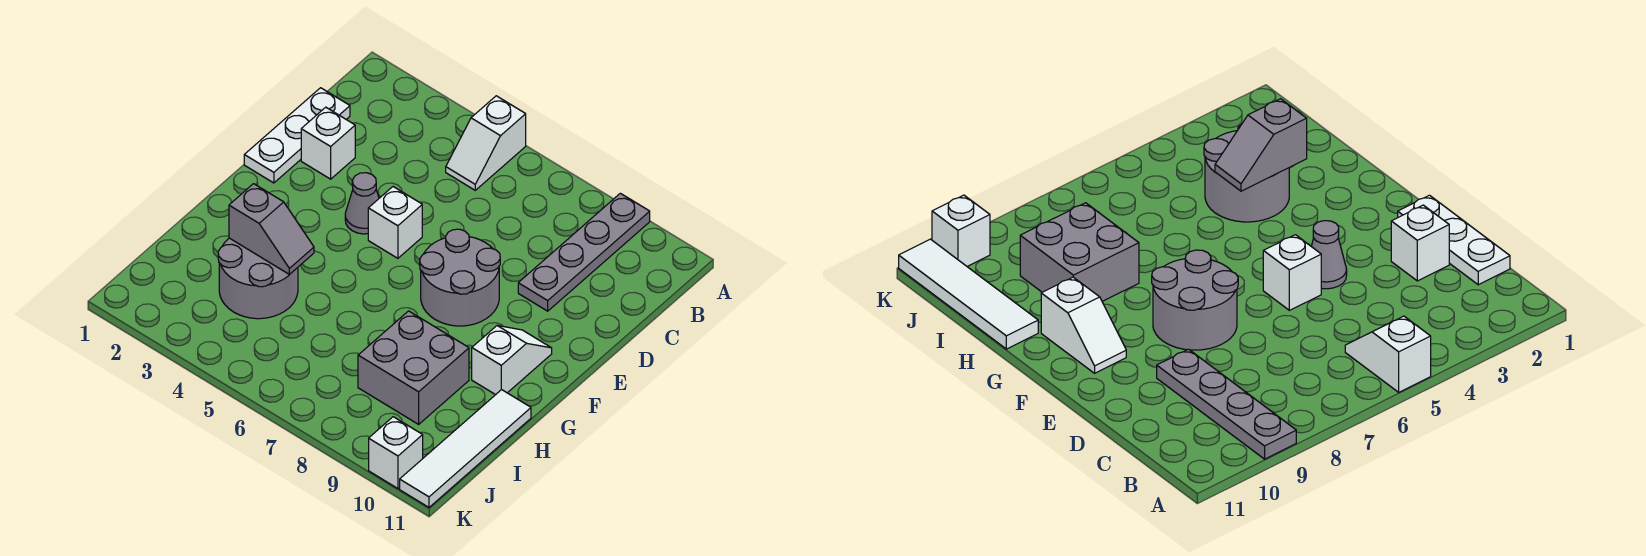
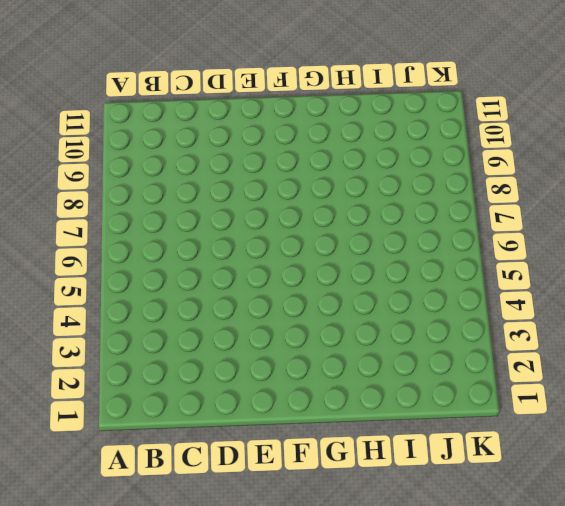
none -> white slope A5:B5 level 1 top A
none -> grey plate A9:D9 level 1
none -> white plate C1:E1 level 1

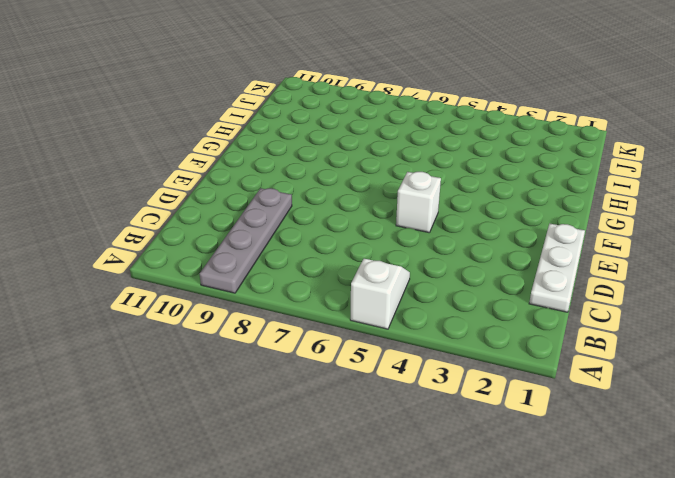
none -> white brick D2 level 1
none -> grey cone E4 level 1
none -> grey round brick E7:F8 level 1

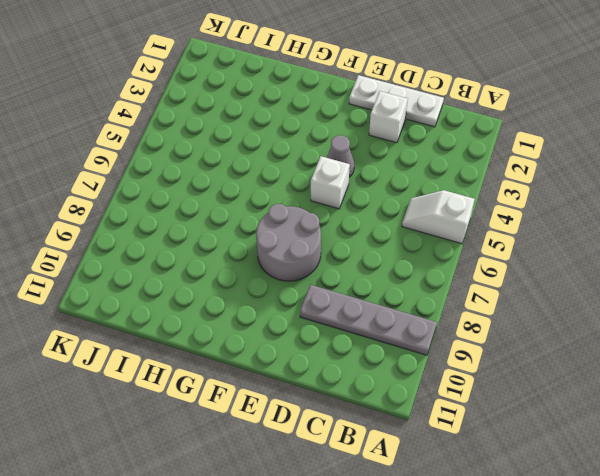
none -> white slope F10:G10 level 1 top G
none -> grey round brick H3:I4 level 1
none -> grey brick H8:I9 level 1

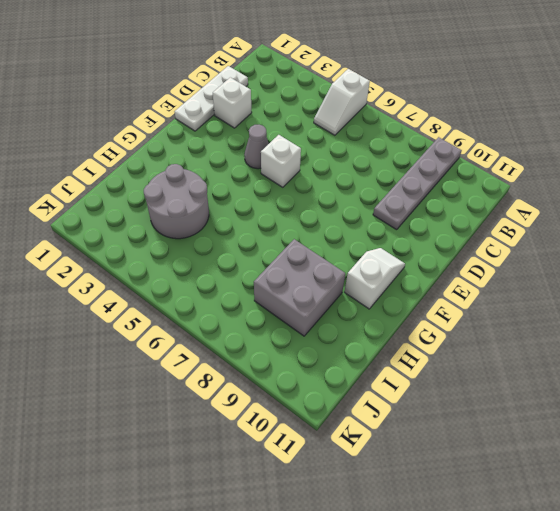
none -> grey round brick E7:F8 level 1
none -> white tile H11:K11 level 1
none -> white brick K10 level 1

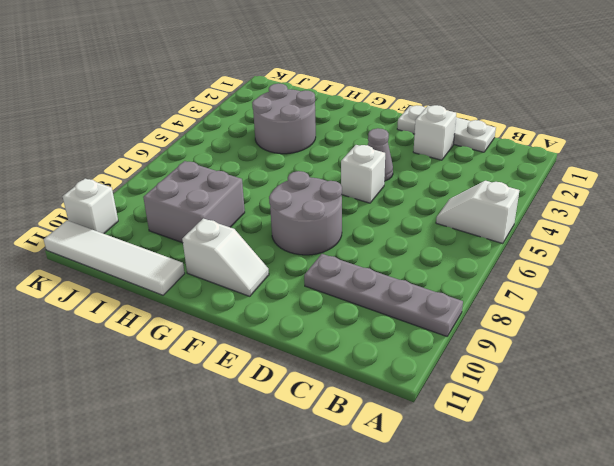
none -> grey slope H3:H4 level 2 top 3

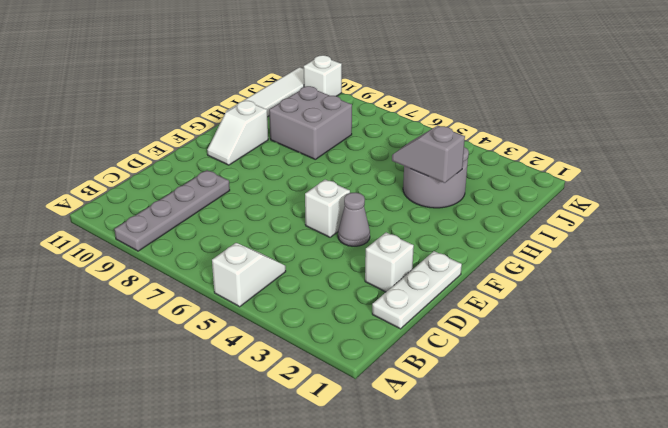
none -> grey round brick E7:F8 level 1

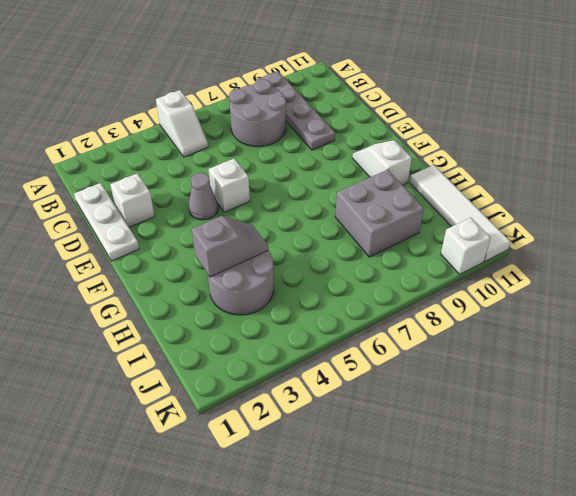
grey round brick B7:C8 level 1 -> grey round brick E7:F8 level 1

